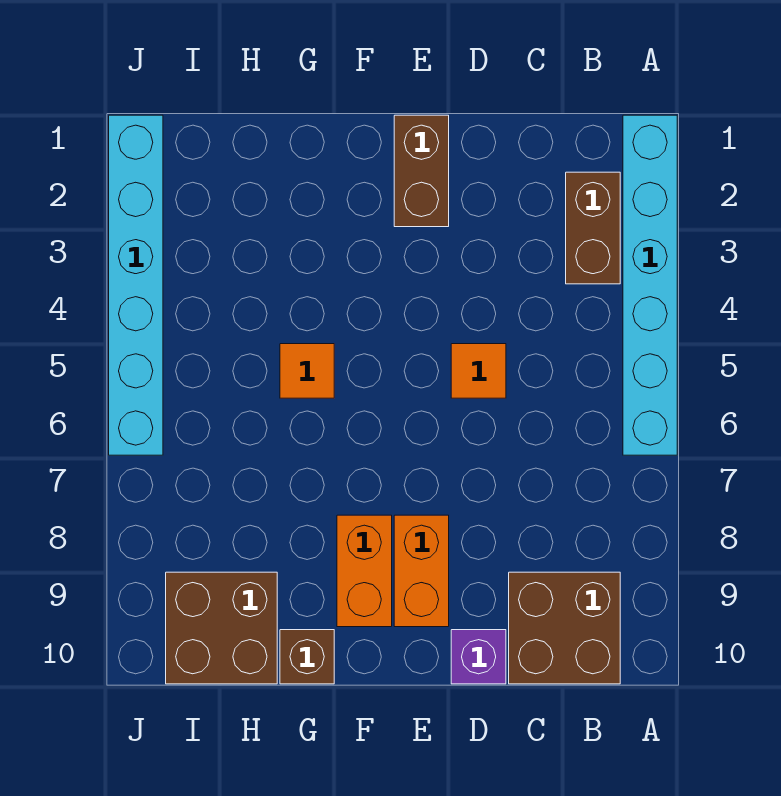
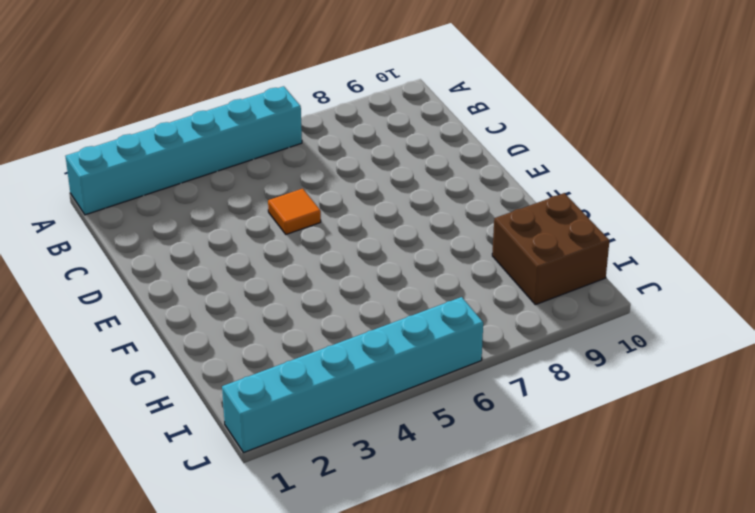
none -> brown brick B2:B3 level 1
none -> brown brick B9:C10 level 1
none -> purple brick D10 level 1

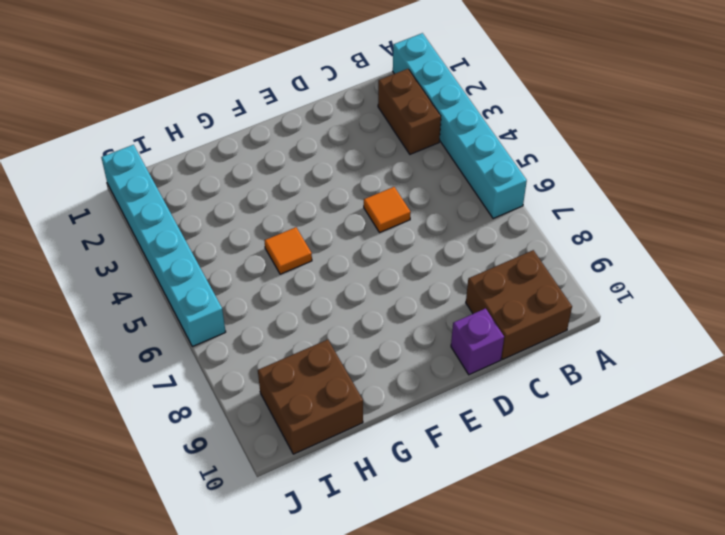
none -> brown brick E1:E2 level 1
none -> orange brick E8:E9 level 1
none -> orange brick F8:F9 level 1

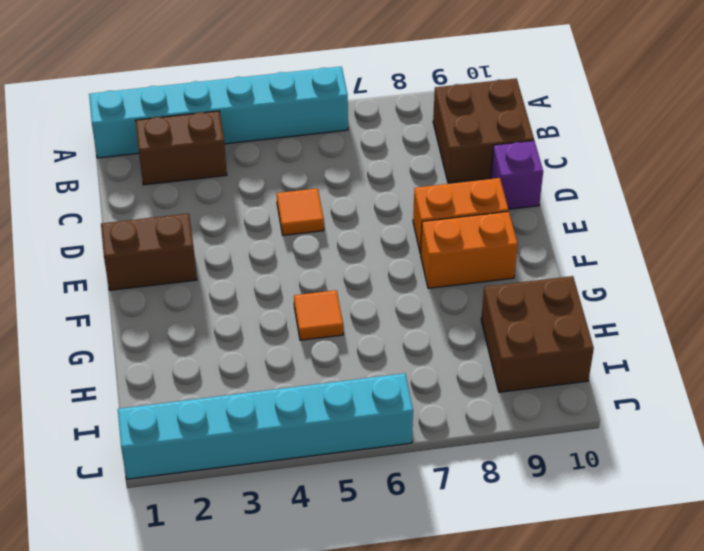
none -> brown brick G10 level 1

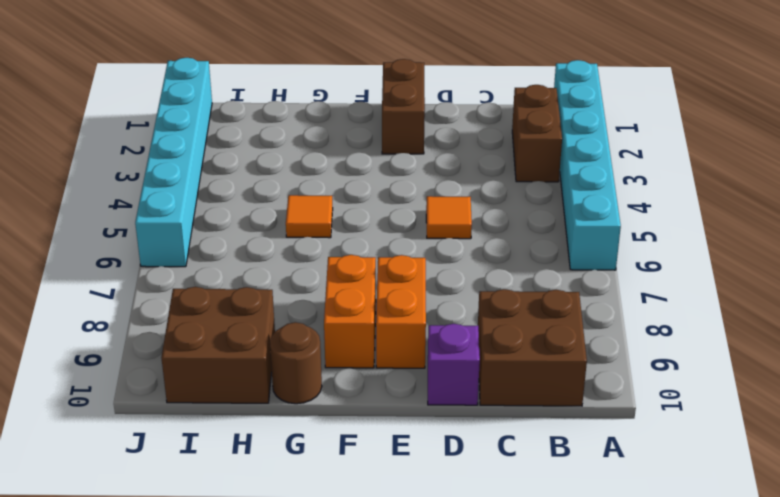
brown round brick G10 level 1 -> brown brick G10 level 1

